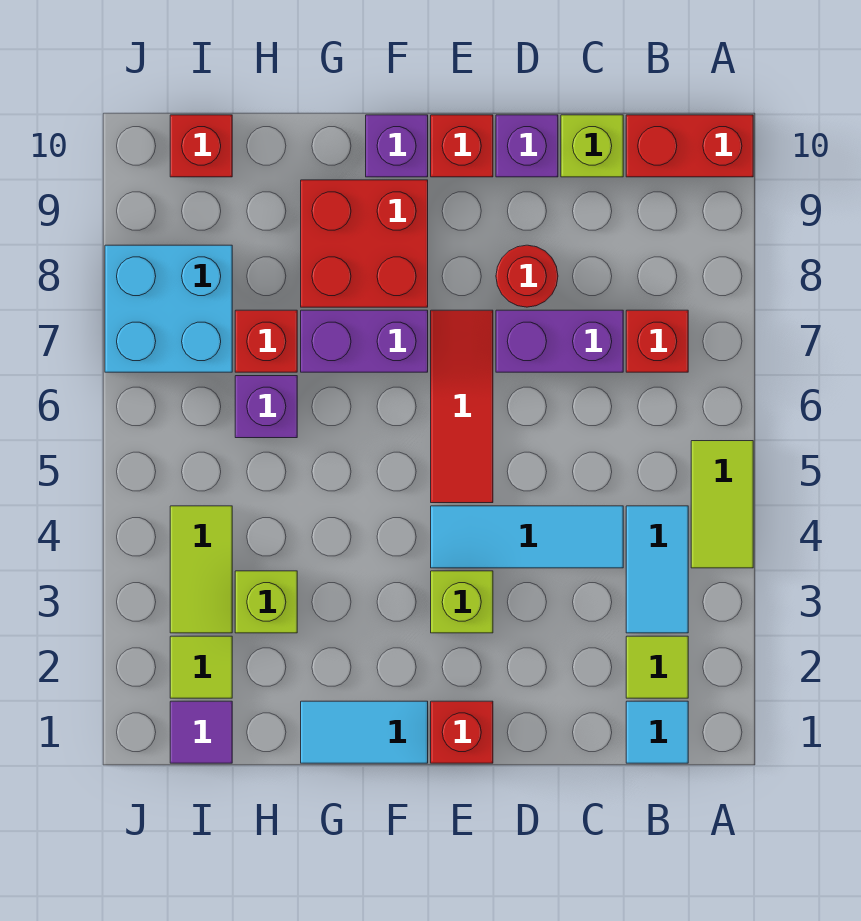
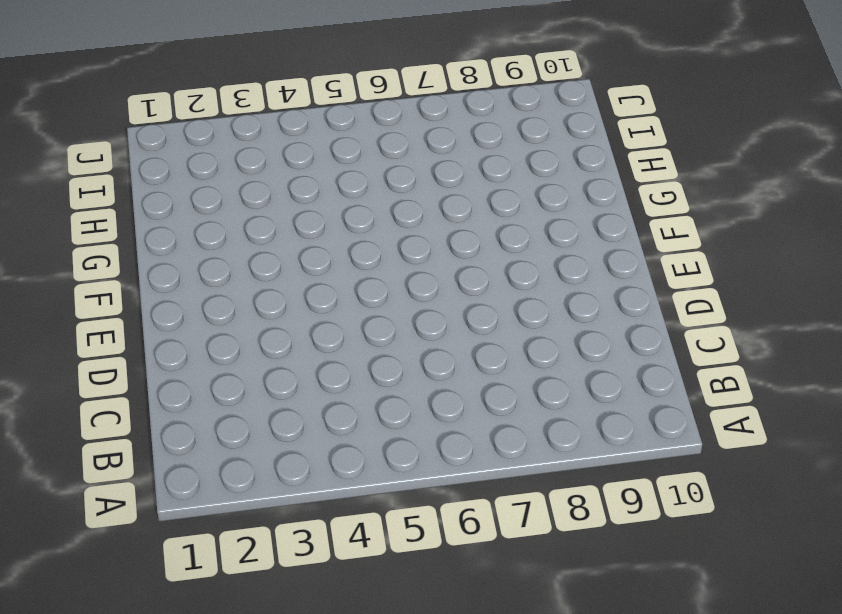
none -> lime tile A4:A5 level 1
none -> red brick A10:B10 level 1
none -> cyan tile B1 level 1

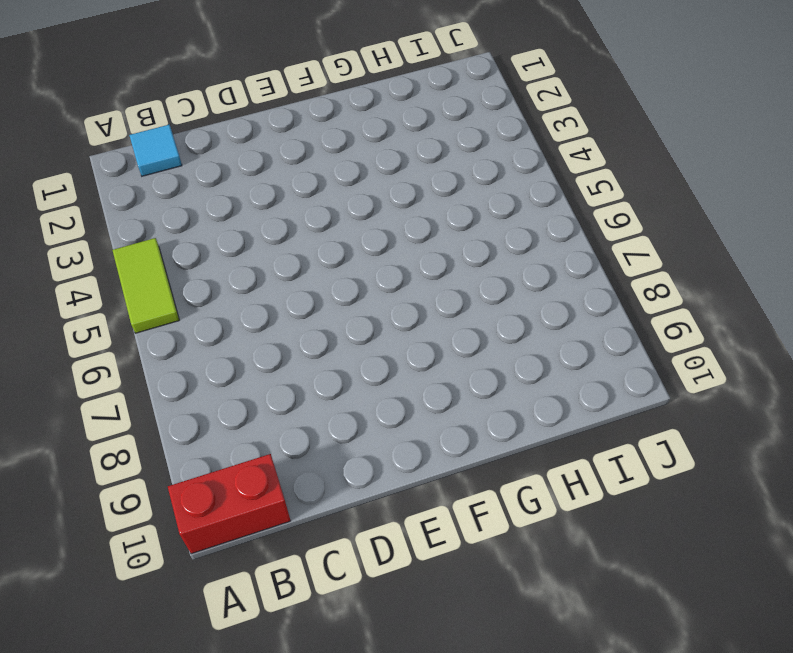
none -> lime tile B2 level 1
none -> cyan tile B3:B4 level 1
none -> red brick B7 level 1

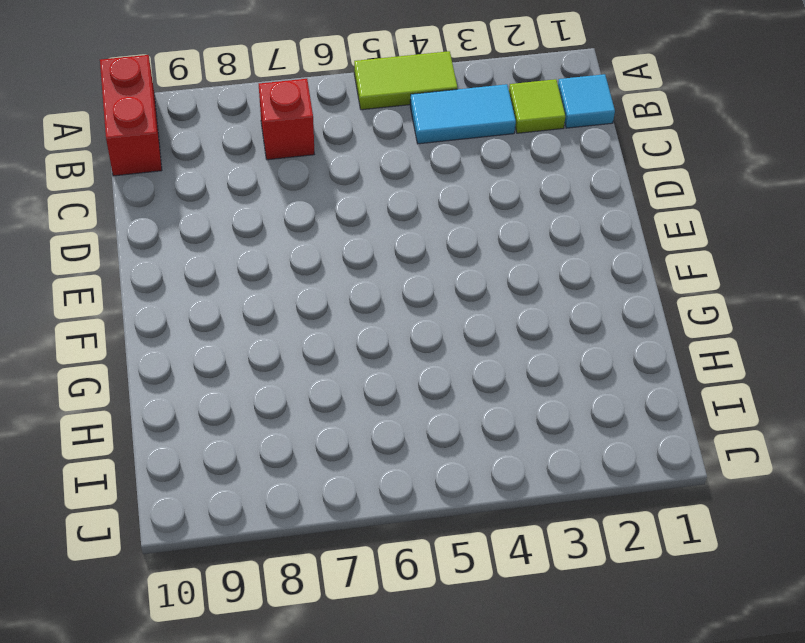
none -> cyan tile C4:E4 level 1
none -> purple brick C7:D7 level 1
none -> lime brick C10 level 1

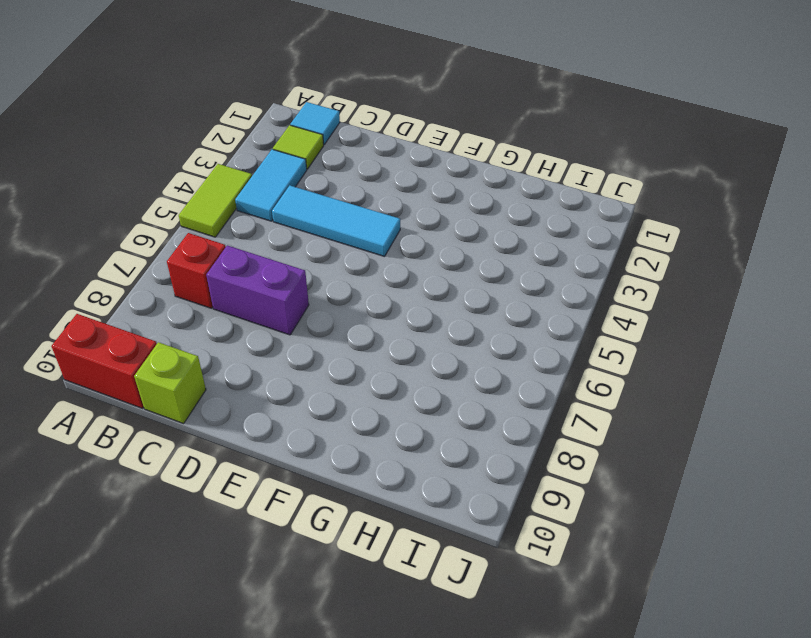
none -> red round brick D8 level 1
none -> purple brick D10 level 1
none -> red brick E1 level 1

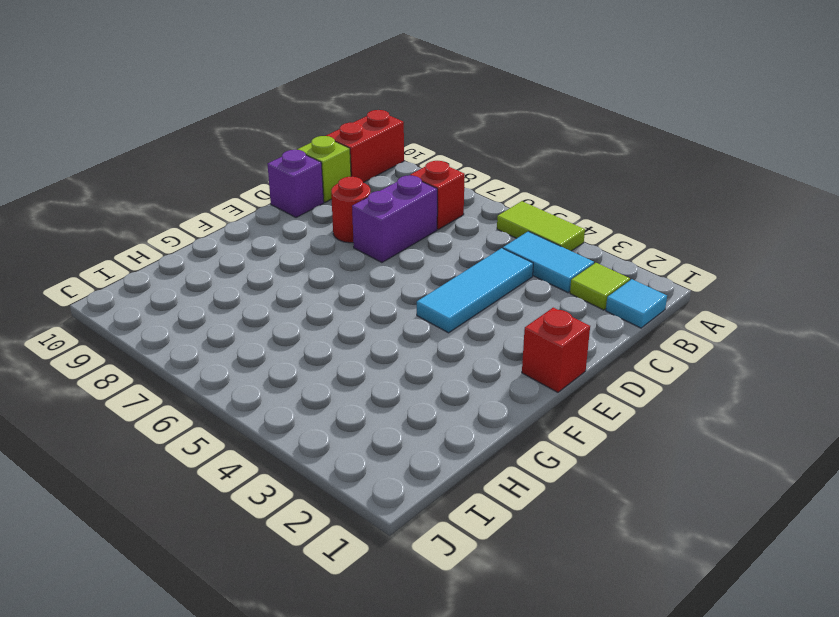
none -> lime brick E3 level 1
none -> red tile E5:E7 level 1
none -> red brick E10 level 1

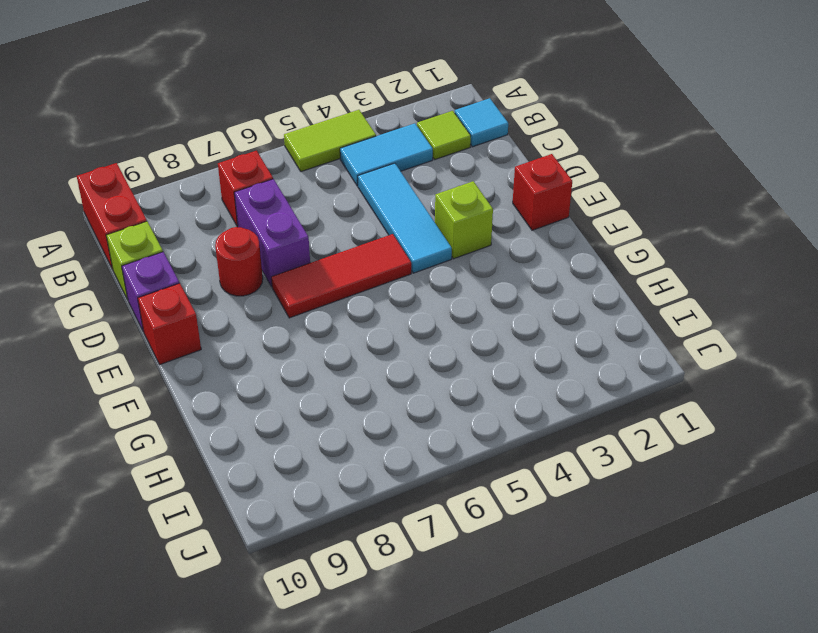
none -> cyan tile F1:G1 level 1
none -> purple brick F7:G7 level 1
none -> red brick F8:G9 level 1

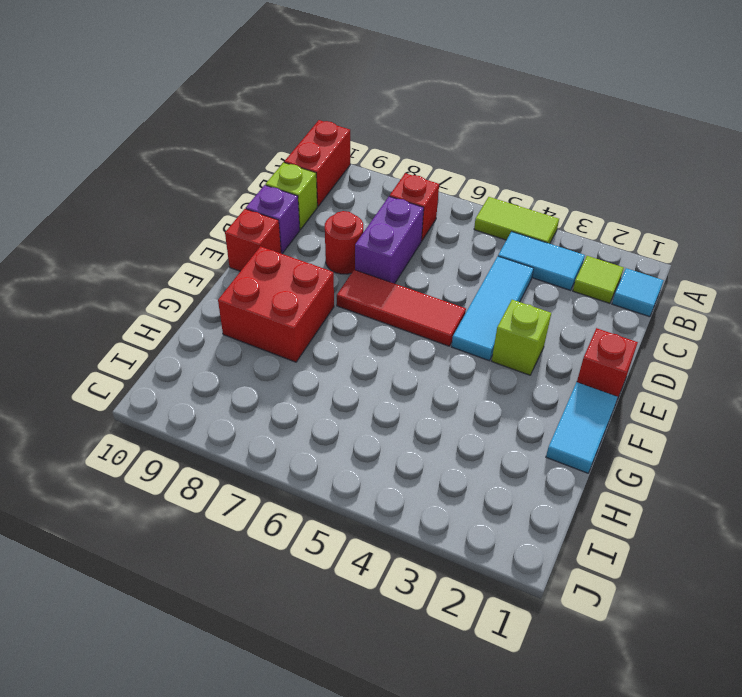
none -> purple brick F7:G7 level 1
none -> purple brick F10 level 1
none -> lime brick H3 level 1

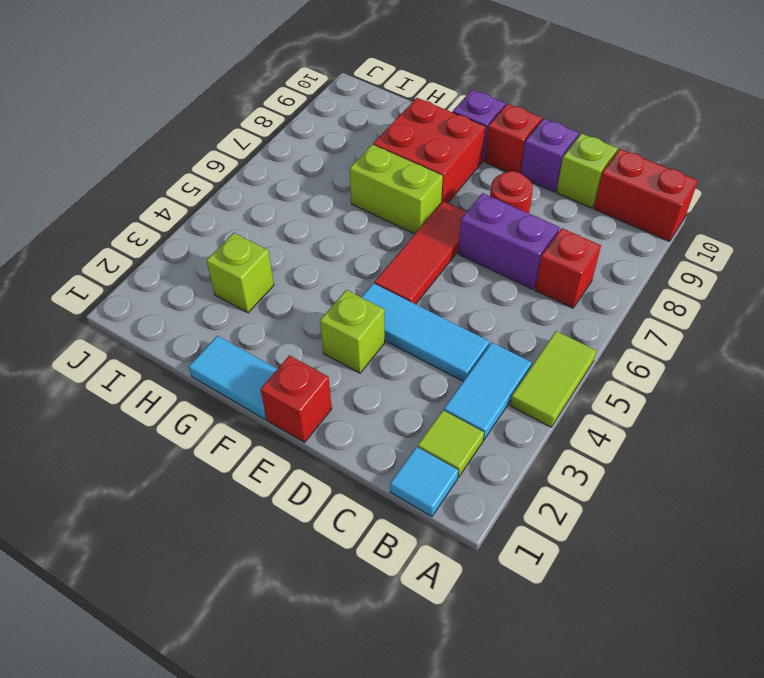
lime brick F7:G7 level 1 -> purple brick F7:G7 level 1
none -> purple brick H6 level 1
none -> red brick H7 level 1
none -> purple tile I1 level 1

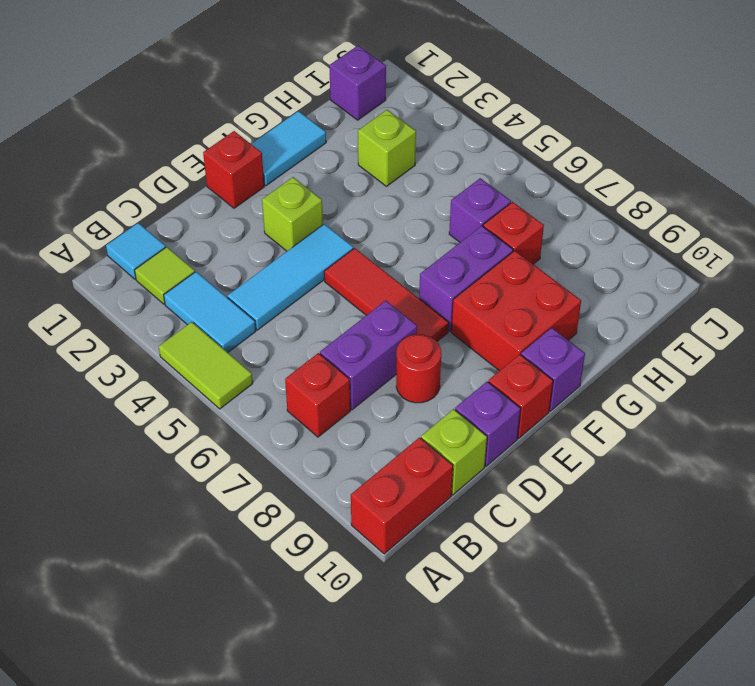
purple brick I1 level 1 -> purple tile I1 level 1
none -> lime tile I2 level 1
none -> lime tile I3:I4 level 1
none -> cyan brick I7:J8 level 1

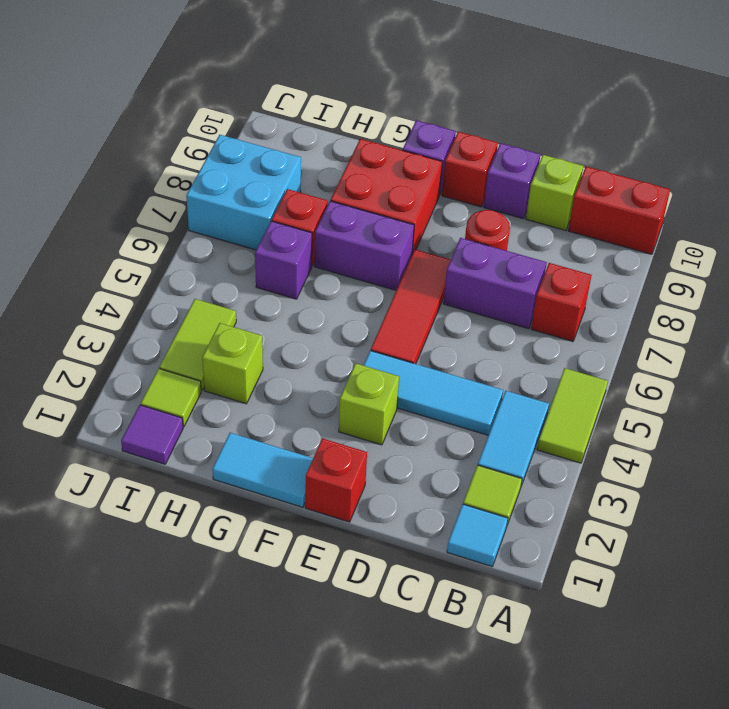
none -> red brick I10 level 1

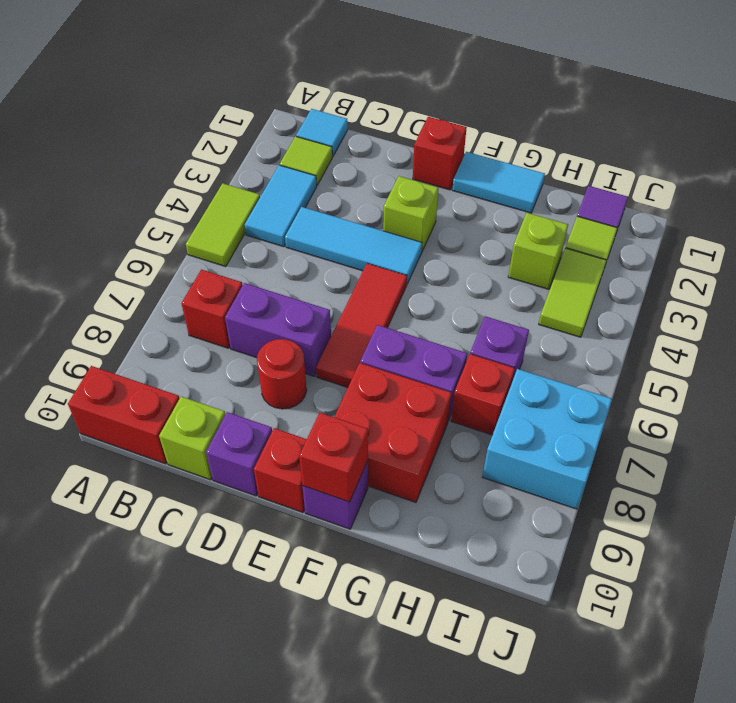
red brick F10 level 2 -> red brick I10 level 1

